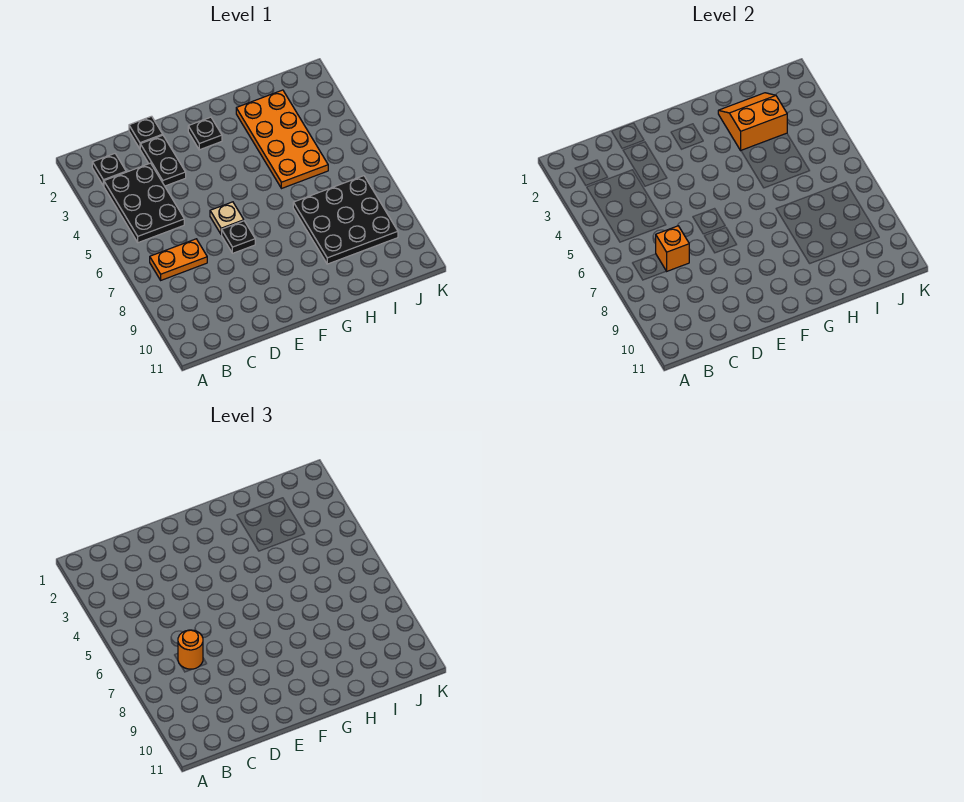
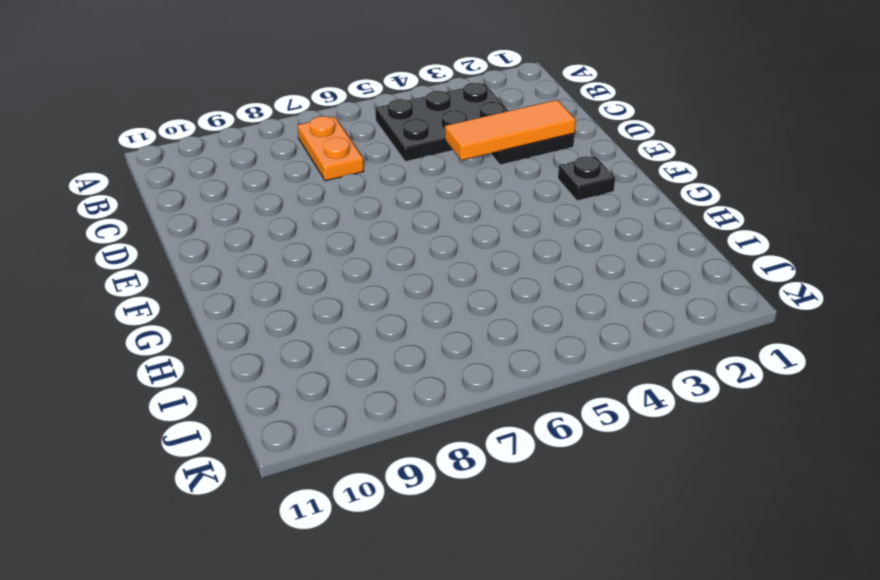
orange tile D2:D4 level 2 -> none
none -> black plate B2 level 1
none -> black plate D1 level 1
none -> tan plate E6 level 1

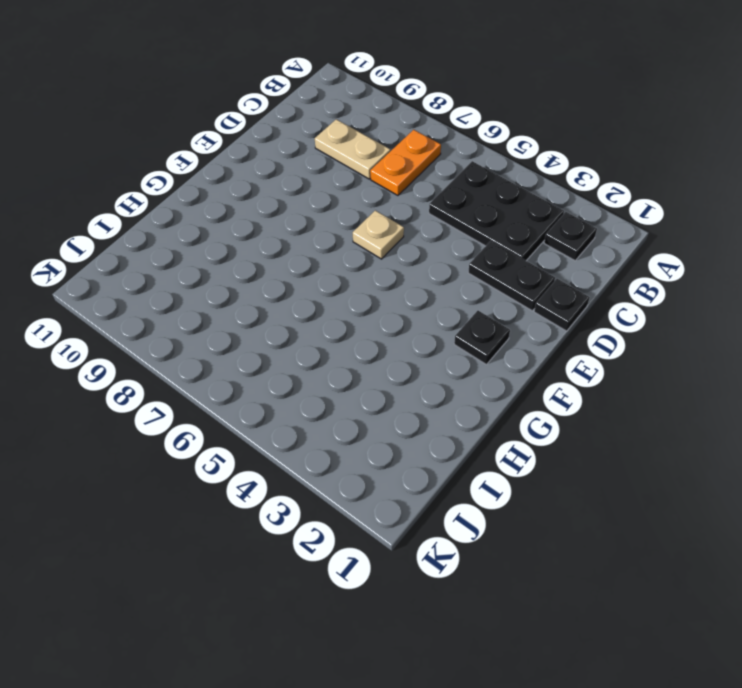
tan plate C8:C9 level 1 -> none
none -> black plate E7 level 1
none -> orange plate H2:I5 level 1
none -> black plate H7:J9 level 1

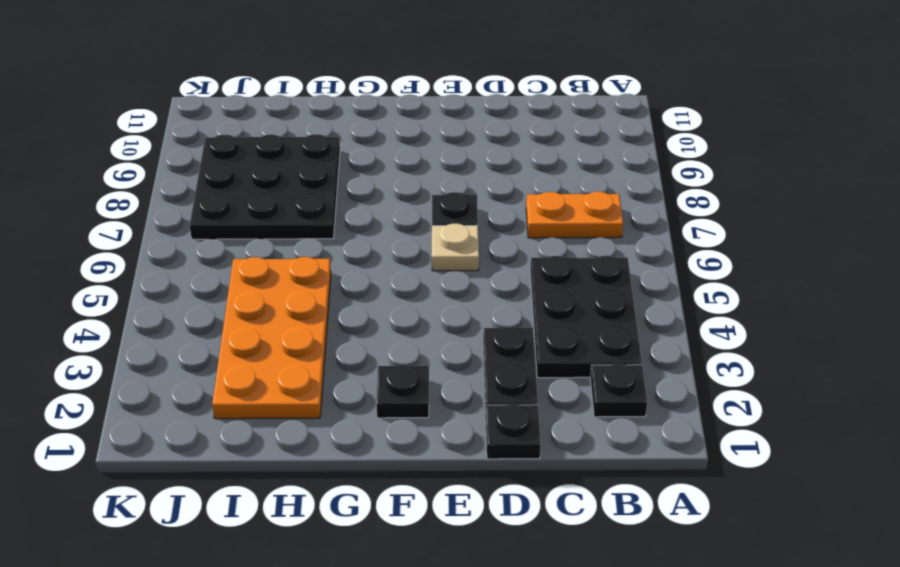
none -> orange brick C7 level 2
none -> orange slope H2:I3 level 2 top 3
none -> orange round brick C7 level 3

